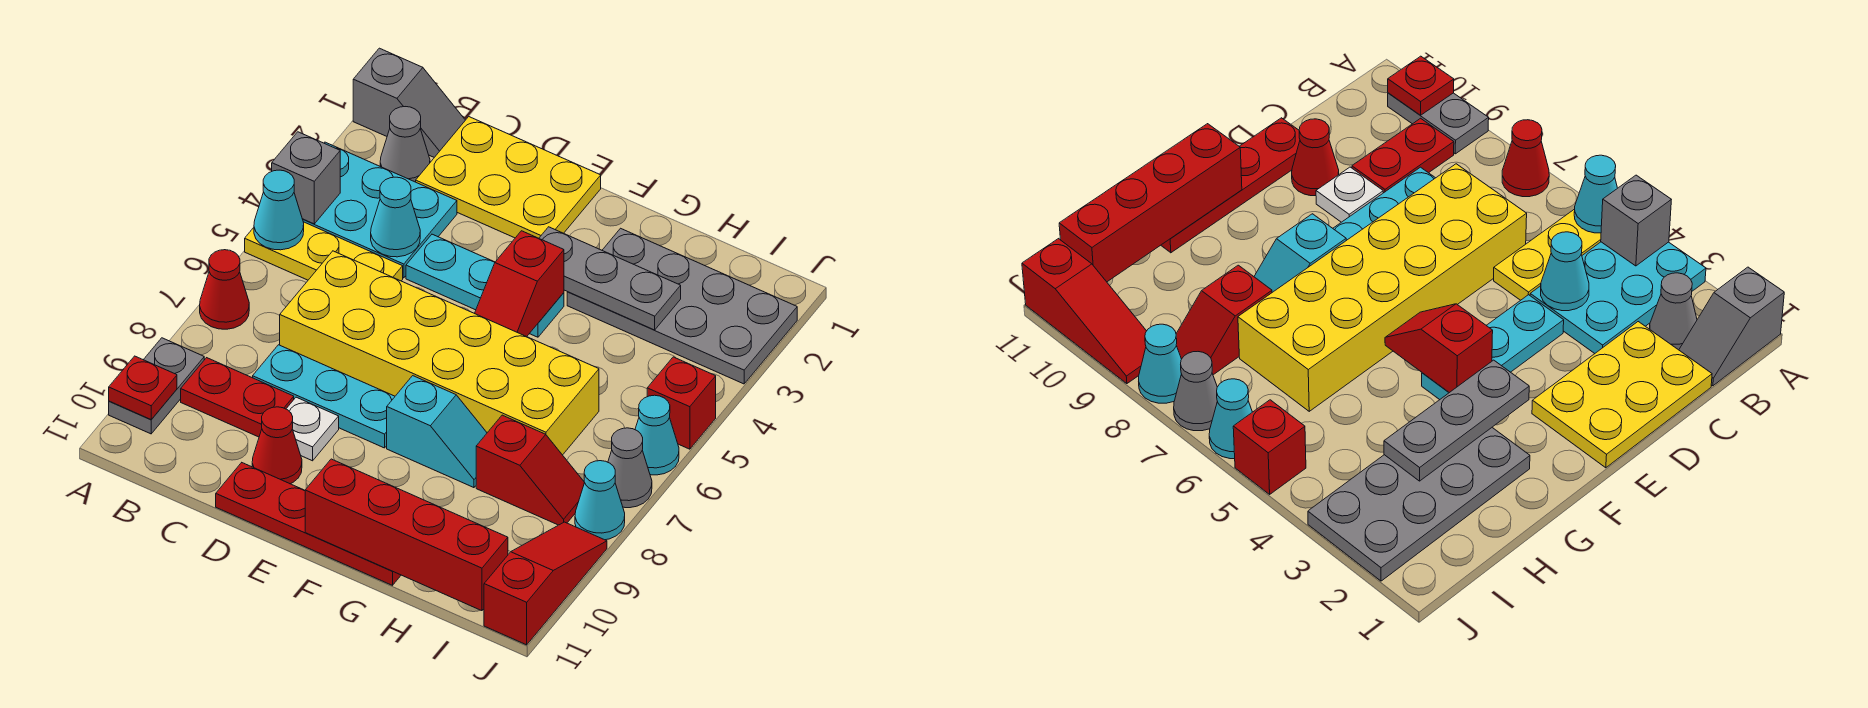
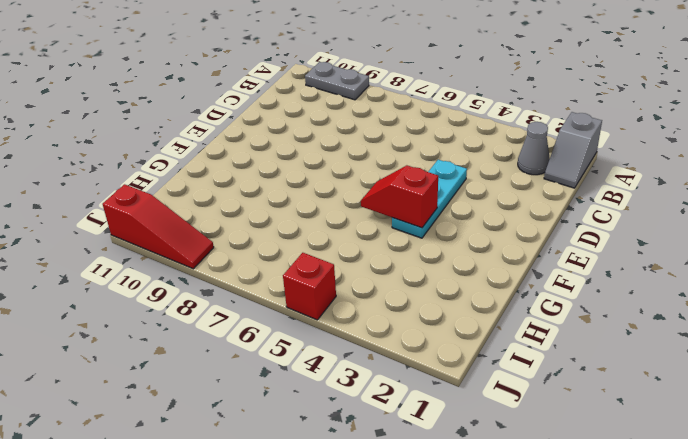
none -> cyan plate A3:C4 level 1
none -> yellow plate A5:C5 level 1
none -> red cone A7 level 1

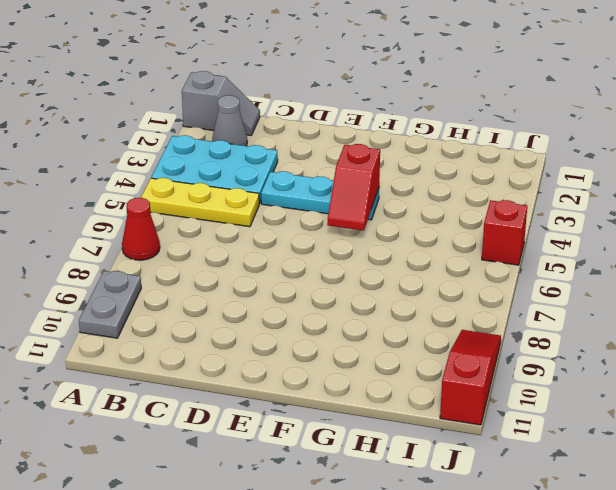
none -> red plate B9:C9 level 1
none -> yellow plate C1:E2 level 1
none -> yellow brick C6:H7 level 1

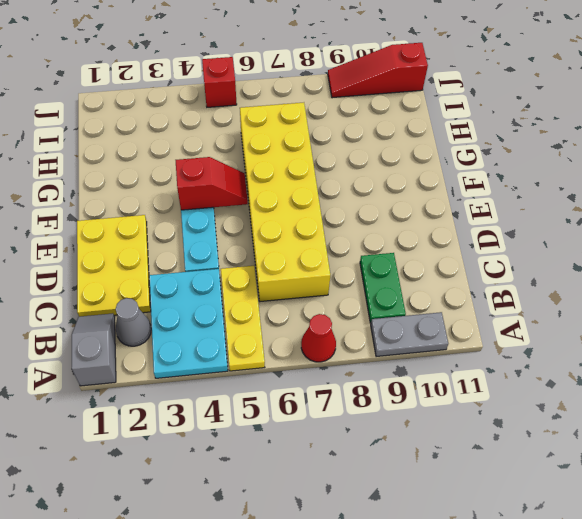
green plate B9:C9 level 1 -> red plate B9:C9 level 1
none -> cyan plate C8:E8 level 1
none -> white plate D9 level 1
none -> red cone D10 level 1

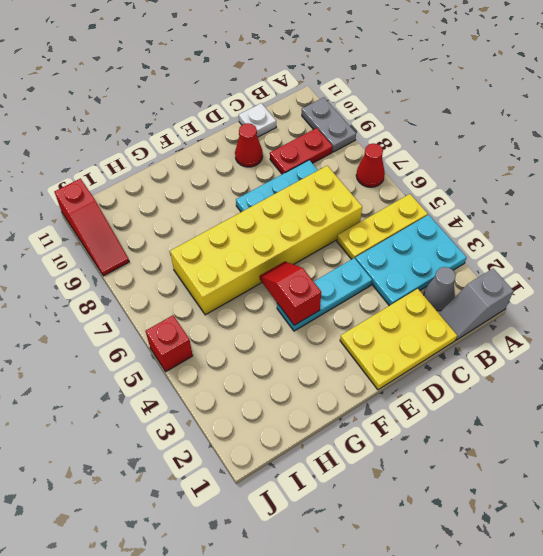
white plate C11 level 1 -> white plate D9 level 1
none -> red plate D11:G11 level 1
none -> cyan slope F8:G8 level 1 top F
none -> grey plate G2:J3 level 1

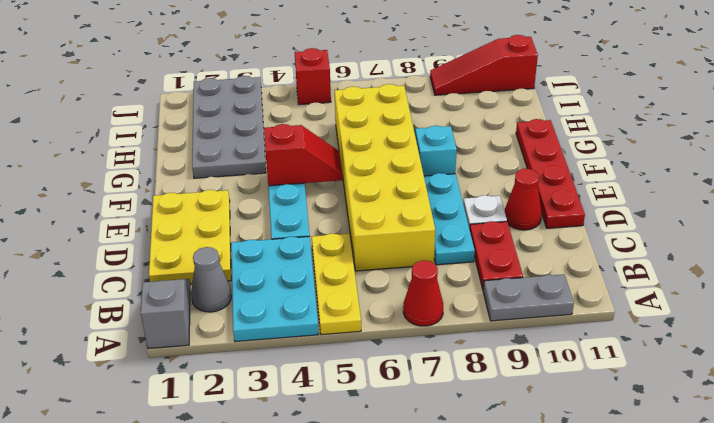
none -> red slope H8:I8 level 1 top H
none -> cyan cone J6 level 1
none -> grey cone J7 level 1

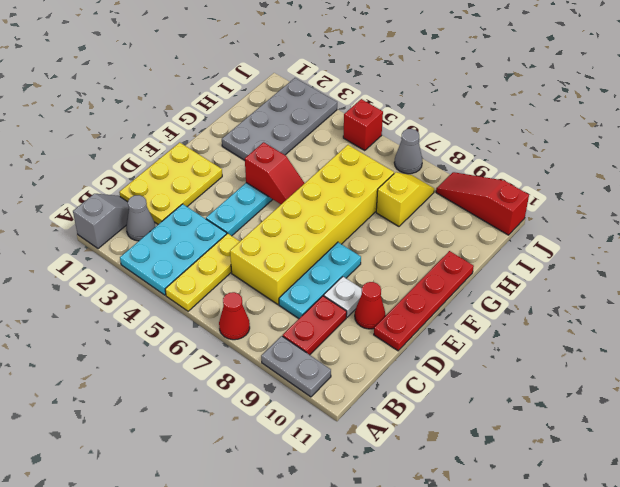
yellow slope H8:I8 level 1 top H -> red slope H8:I8 level 1 top H
none -> cyan slope F8:G8 level 1 top F
none -> cyan cone J6 level 1
none -> cyan cone J8 level 1

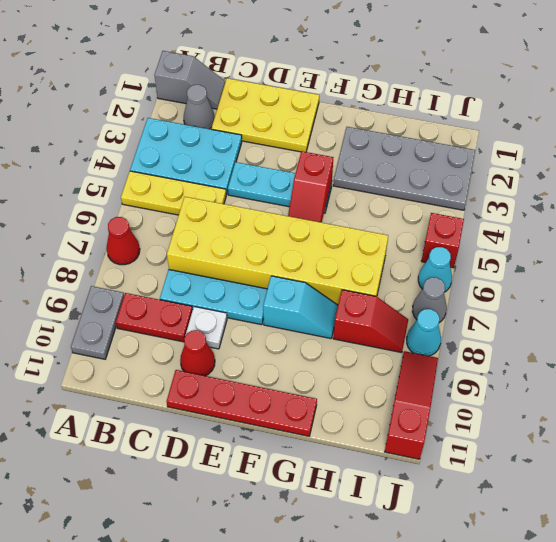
none -> grey brick A4 level 2
none -> cyan cone A5 level 2
none -> red plate A10 level 2

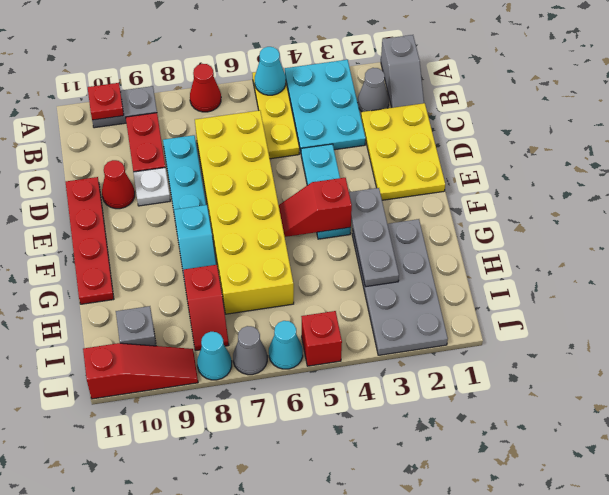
grey brick I10 level 1 -> grey brick A4 level 2
none -> cyan cone C4 level 2
none -> red brick F11:I11 level 2

